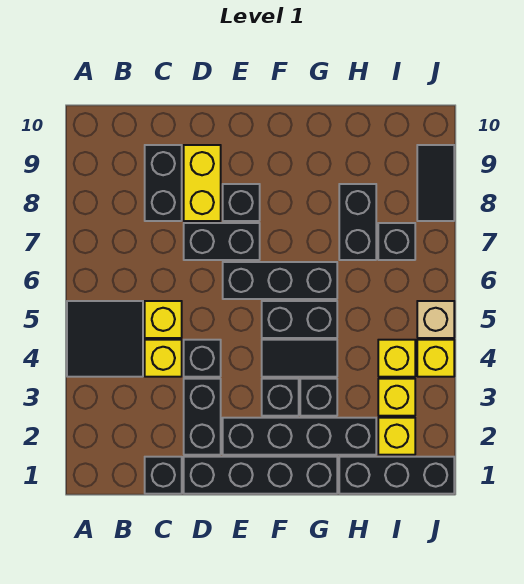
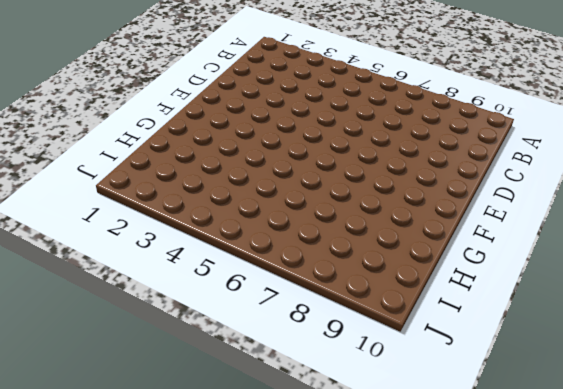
none -> black tile A4:B5 level 1
none -> black brick C1 level 1
none -> yellow brick C4 level 1

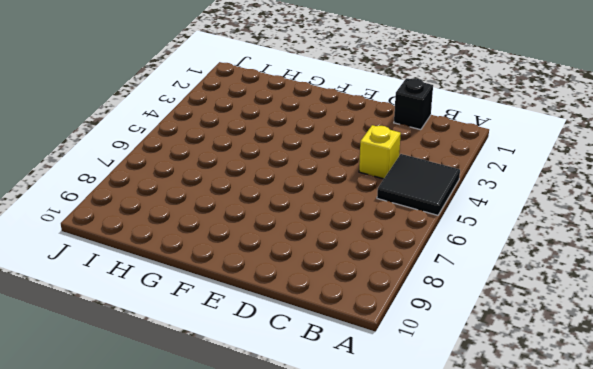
none -> yellow brick C5 level 1
none -> black brick C8:C9 level 1
none -> black brick D1:G1 level 1

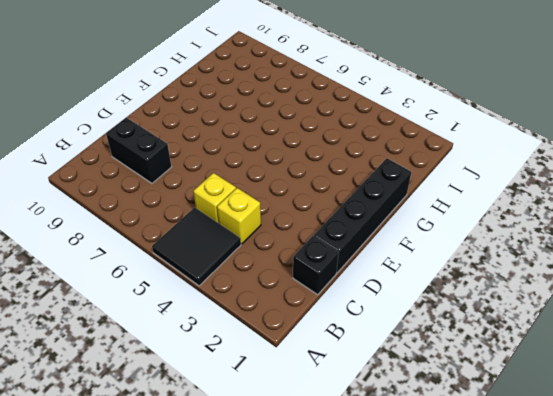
none -> black brick D2:D3 level 1
none -> black brick D4 level 1
none -> black brick D7:E7 level 1

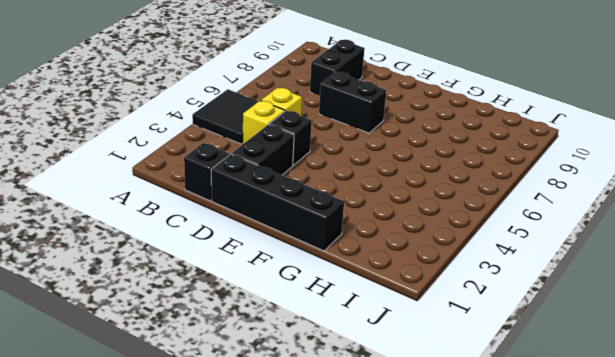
none -> yellow brick D8:D9 level 1
none -> black brick E2:H2 level 1
none -> black brick E6:G6 level 1

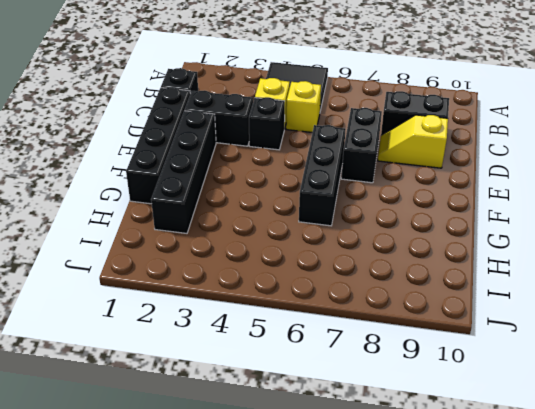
yellow slope D8:D9 level 1 top 9 -> yellow brick D8:D9 level 1
none -> black brick E8 level 1
none -> black brick F3 level 1
none -> black tile F4:G4 level 1

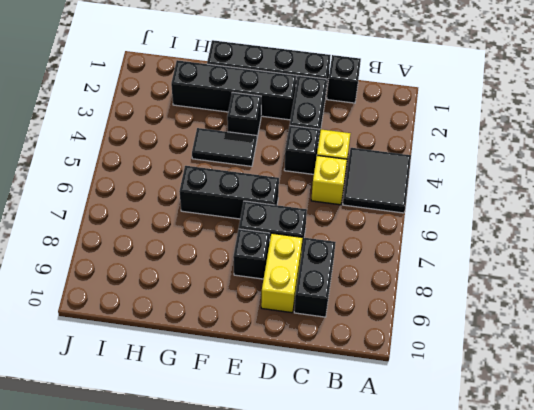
none -> black brick F5:G5 level 1
none -> black brick G3 level 1
none -> black brick H1:J1 level 1

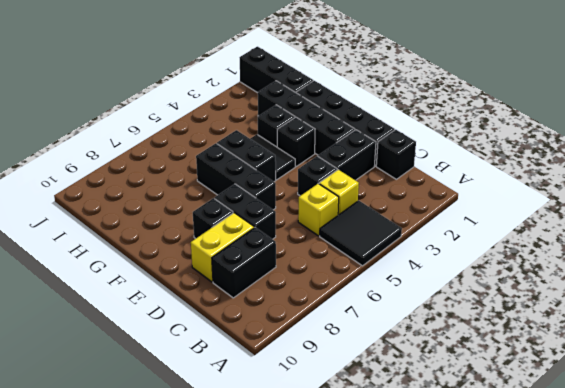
none -> black brick H7:H8 level 1
none -> yellow brick I2 level 1
none -> yellow brick I3 level 1

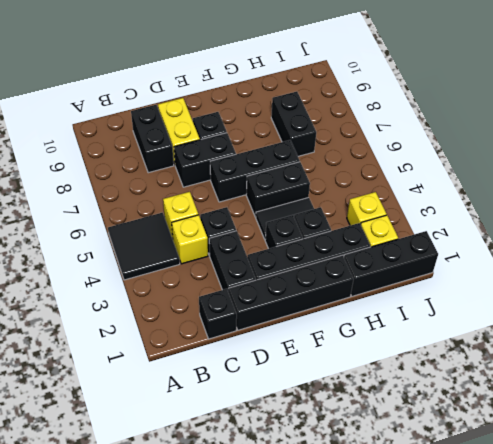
none -> yellow brick I4 level 1
none -> black brick I7 level 1
none -> yellow brick J4 level 1

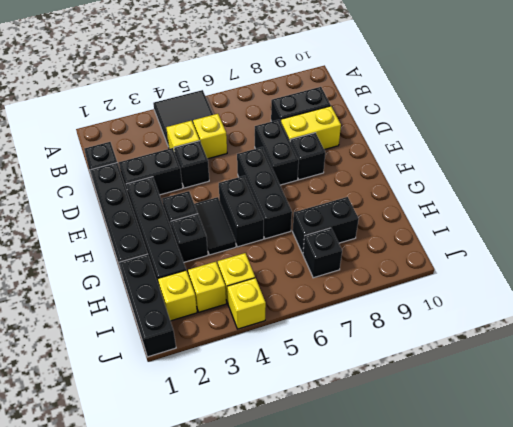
none -> tan brick J5 level 1
none -> black tile J8:J9 level 1

